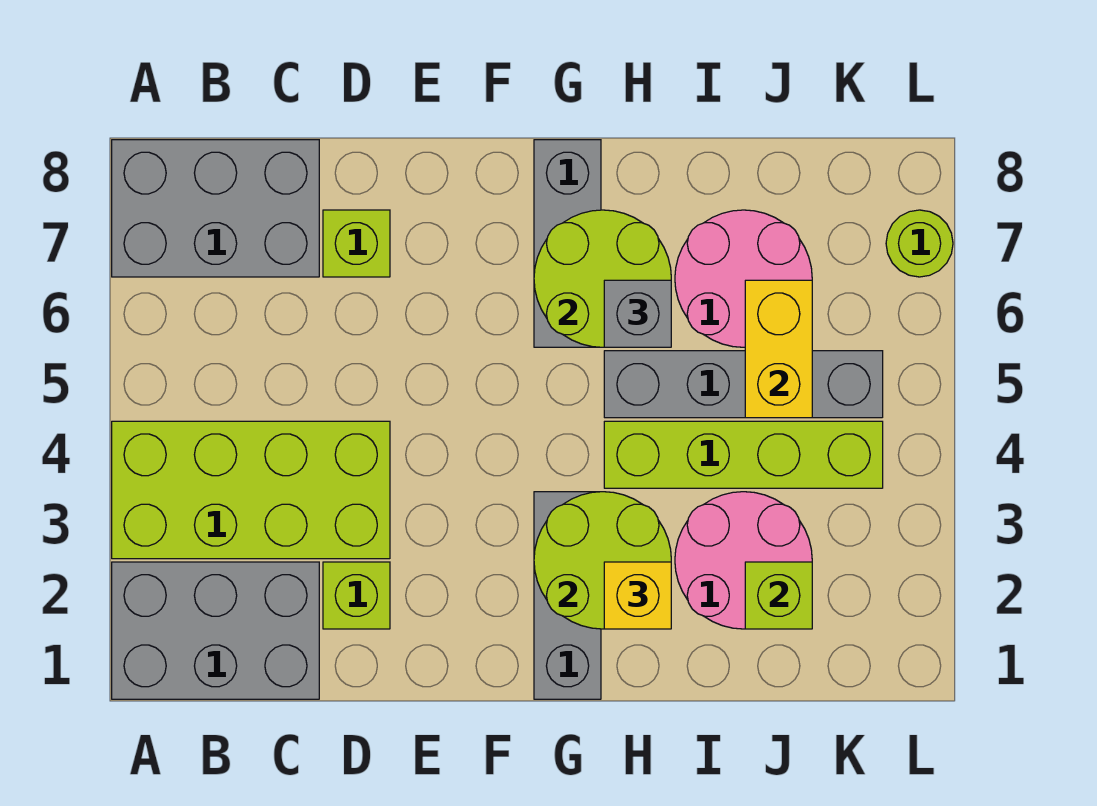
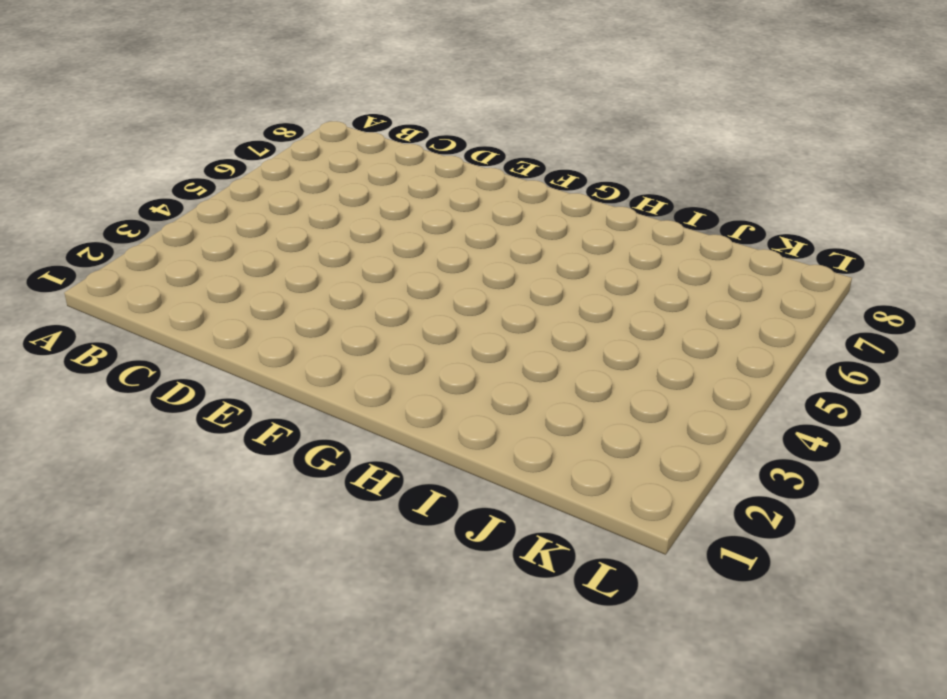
none -> grey brick A1:C2 level 1
none -> lime brick A3:D4 level 1
none -> grey brick A7:C8 level 1

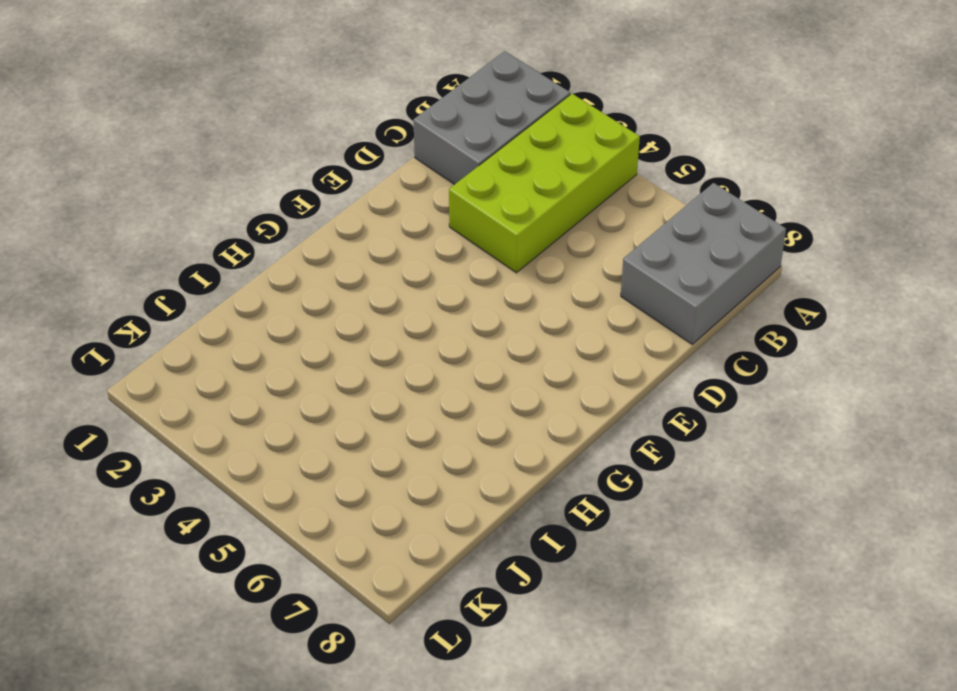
none -> lime brick D2 level 1
none -> lime brick D7 level 1
none -> grey brick G1:G3 level 1

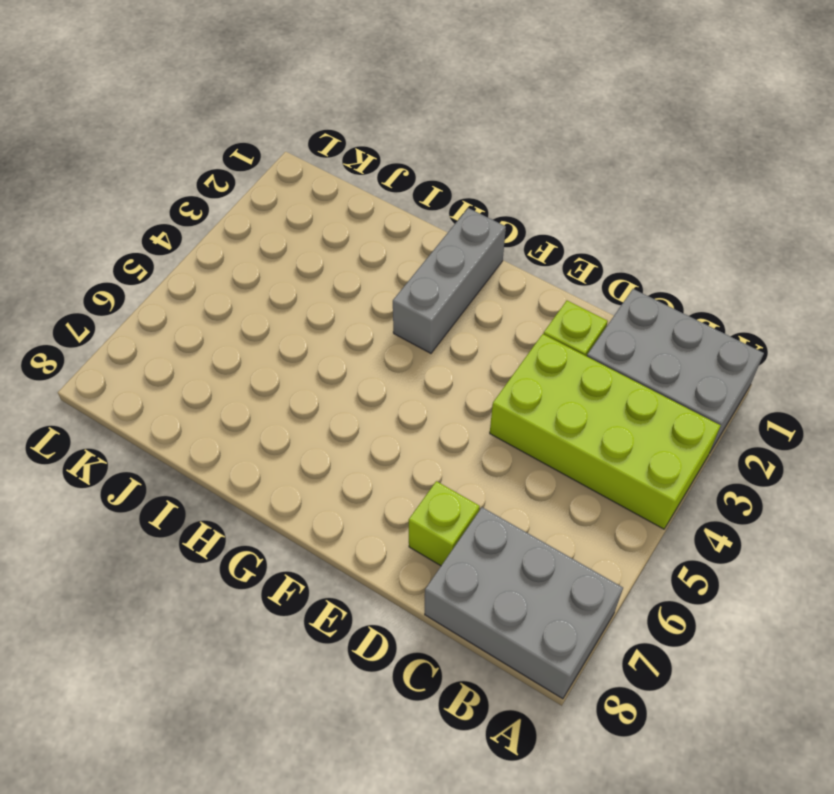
none -> grey brick G6:G8 level 1
none -> lime brick H4:K4 level 1
none -> grey brick H5:K5 level 1

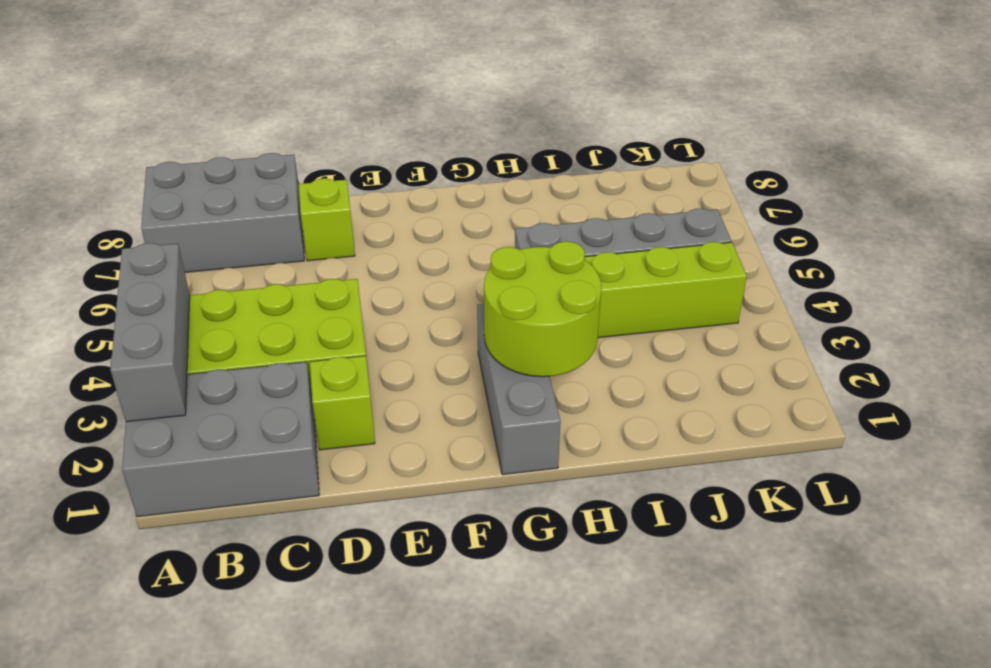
grey brick A2:A4 level 2 -> grey brick G6:G8 level 1
none -> pink round brick I2:J3 level 1
none -> pink round brick I6:J7 level 1
none -> lime round brick L7 level 1

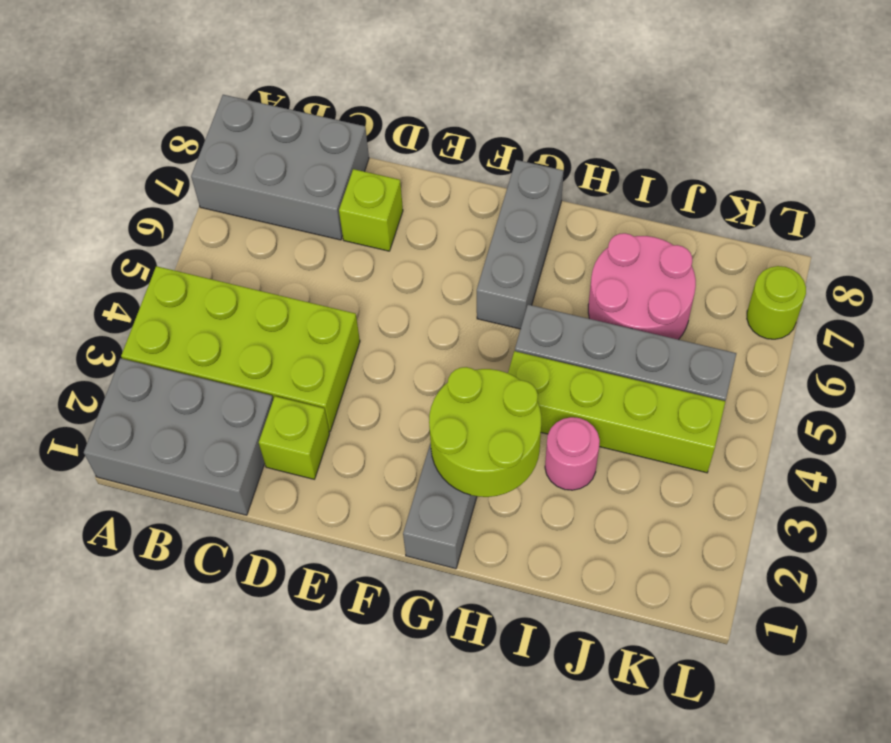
pink round brick I3 level 1 -> pink round brick I2:J3 level 1
none -> lime round brick G6:H7 level 2
none -> lime brick J2 level 2
none -> yellow brick J5:J6 level 2

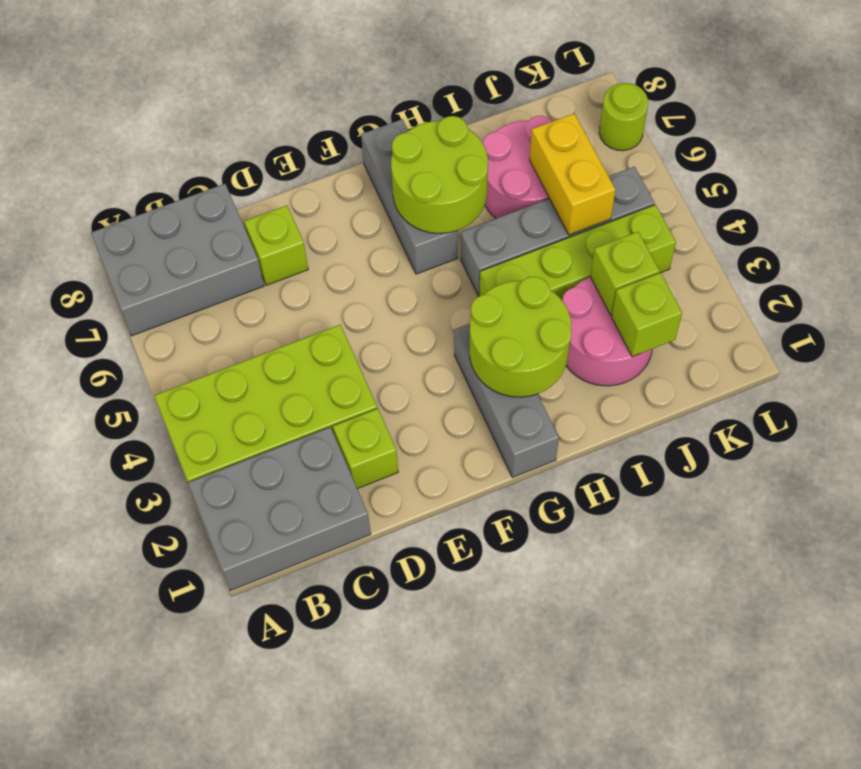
lime brick J3 level 2 -> none
none -> yellow brick H2 level 3
none -> grey brick H6 level 3

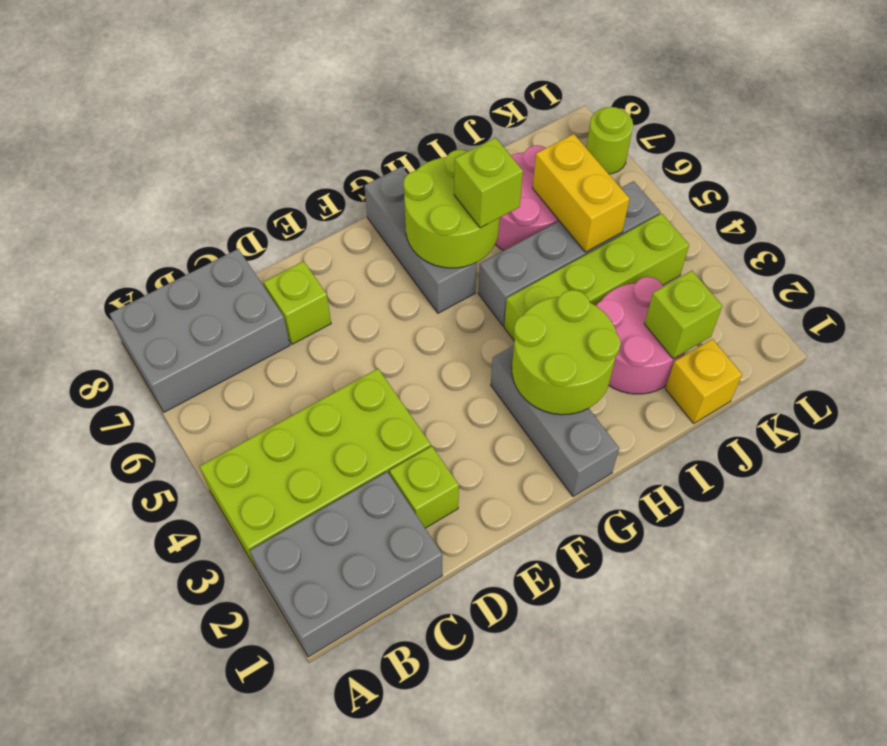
lime brick H6 level 3 -> grey brick H6 level 3
yellow brick J1 level 1 -> yellow brick H2 level 3

